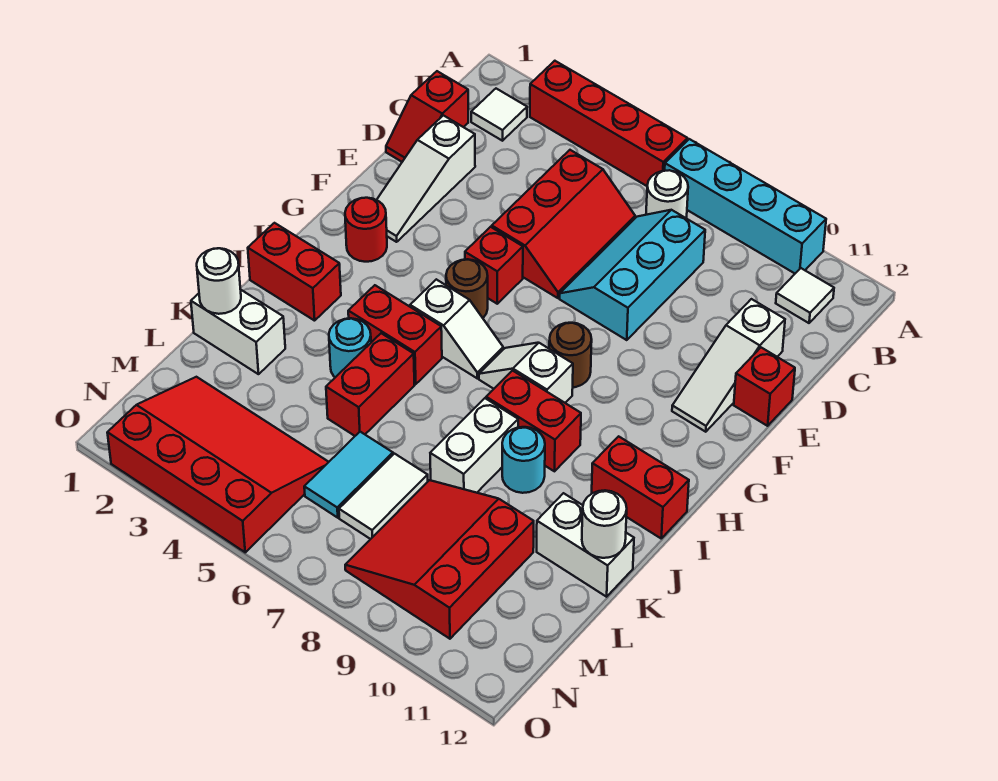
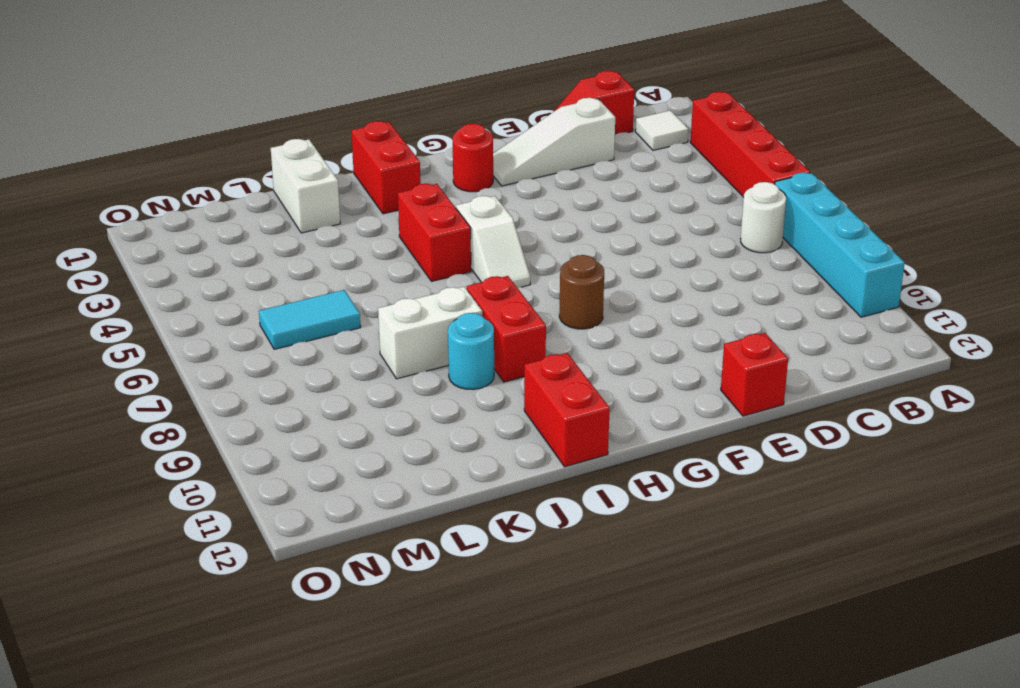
none -> white tile B11 level 1
none -> red slope C5:E6 level 1 top 5
none -> cyan slope C7:E8 level 1 top 8
none -> white slope D11:F11 level 1 top D

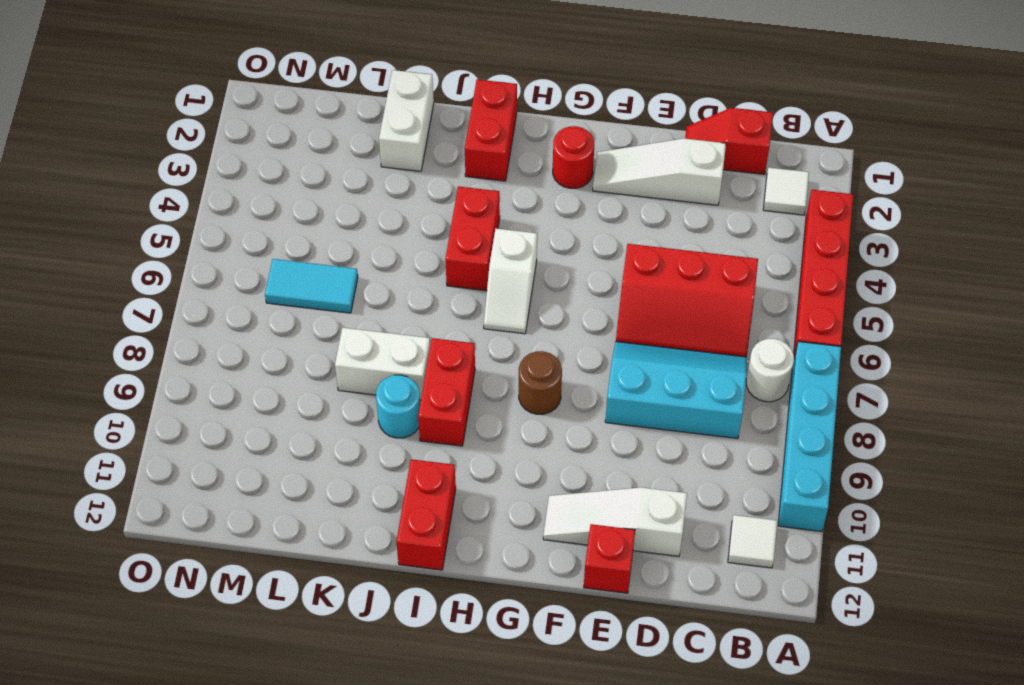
none -> red brick F5 level 1
none -> brown round brick G5 level 1
none -> white slope H7:H8 level 1 top 8
none -> cyan round brick J4 level 1

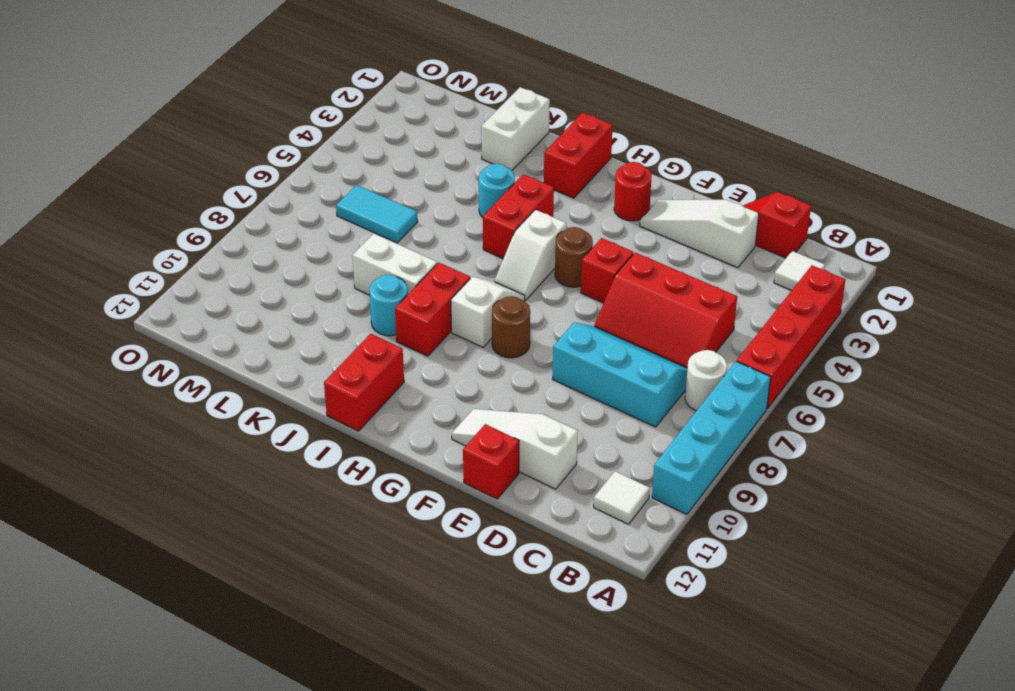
none -> red brick J5:K5 level 1
none -> white brick K11:K12 level 1
none -> white tile L7:M7 level 1
none -> red slope L8:N10 level 1 top 10

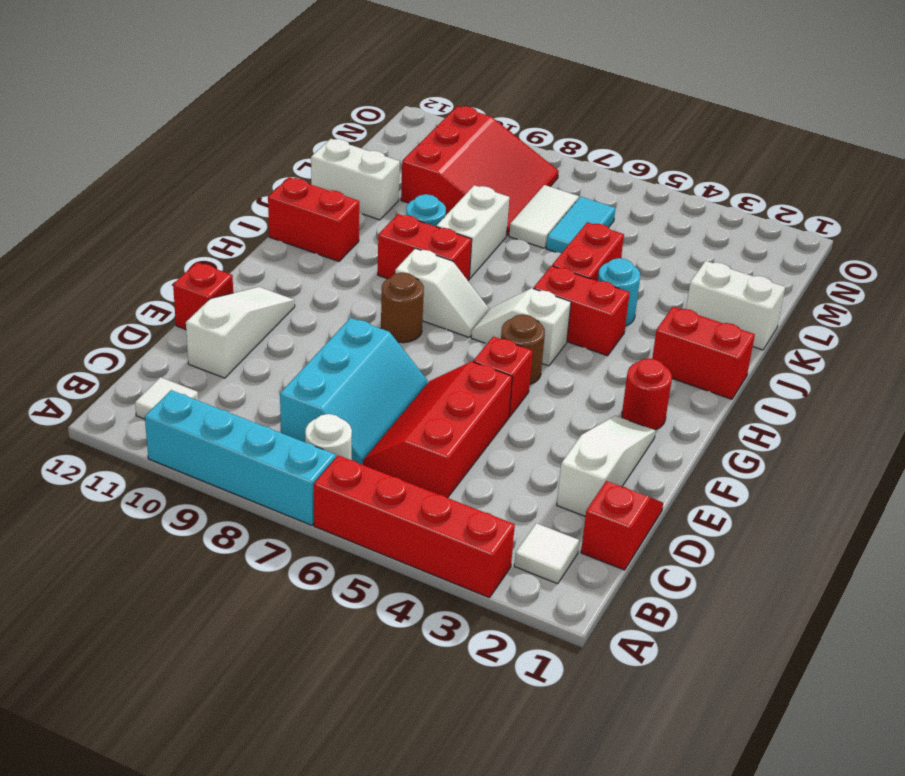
none -> red slope M2:O5 level 1 top O
none -> white round brick K1 level 2
none -> white round brick K12 level 2

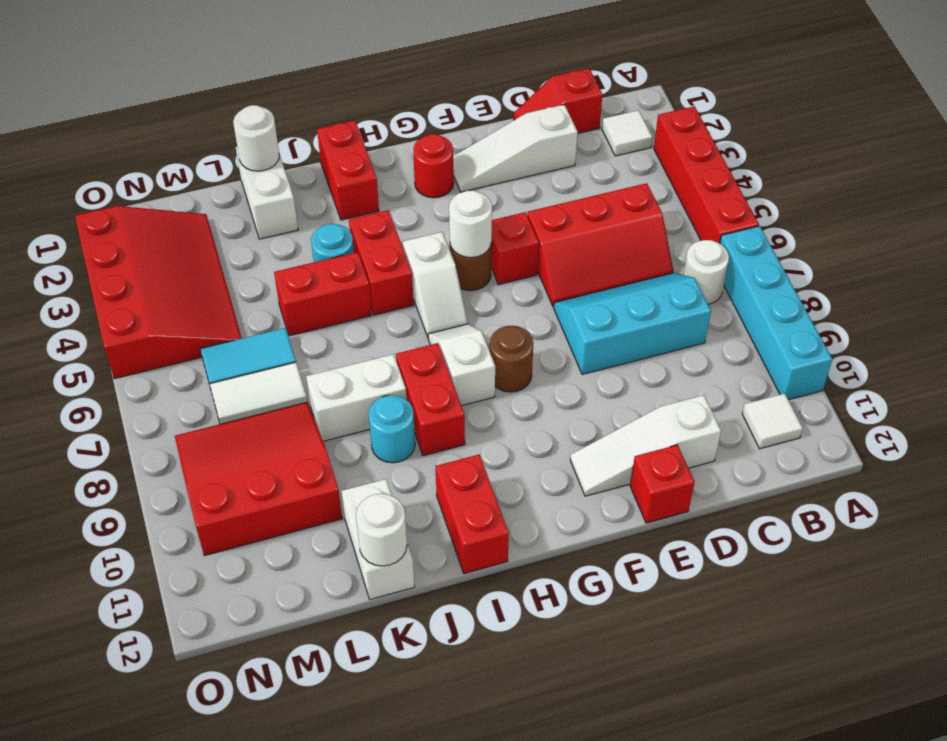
white round brick G5 level 2 -> none

